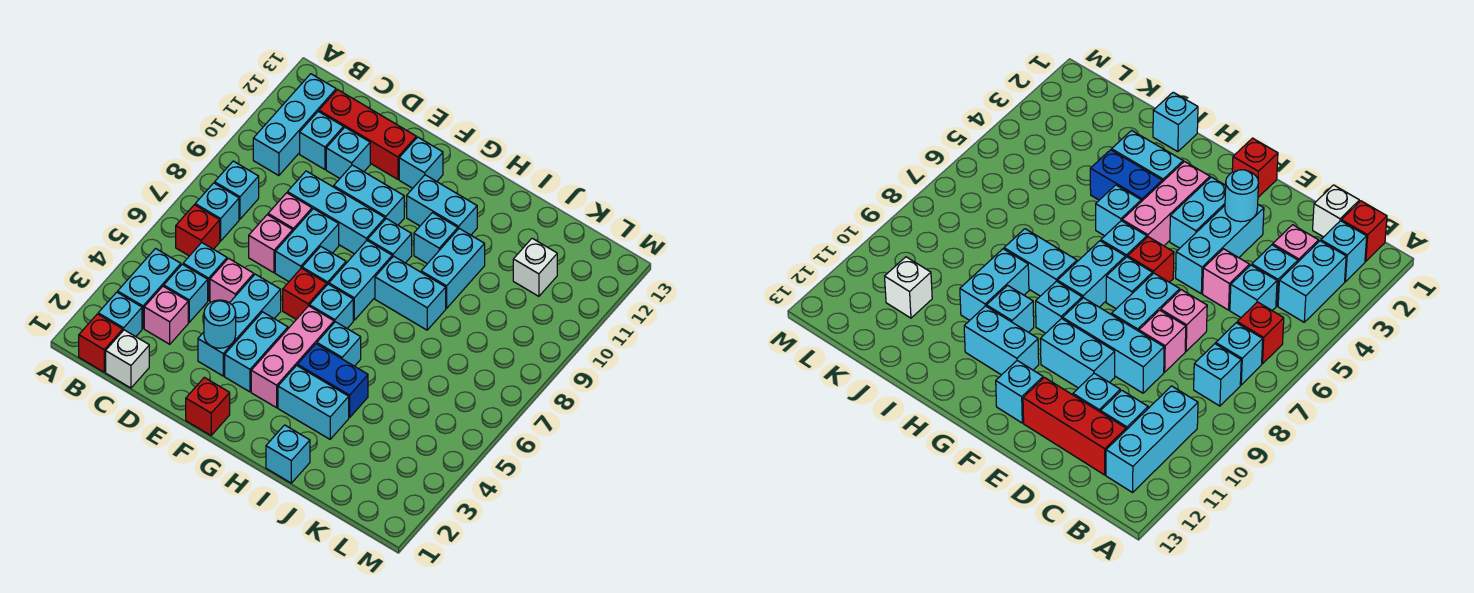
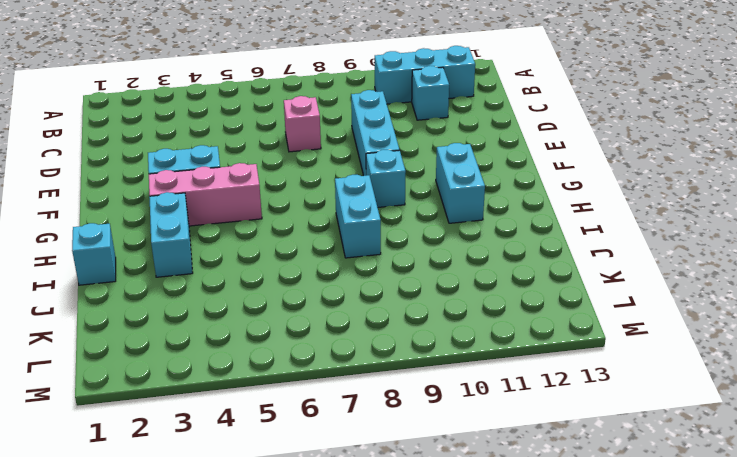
none -> red brick B1 level 1
none -> cyan brick B2 level 1
none -> cyan brick B3:B4 level 1
none -> red brick B6 level 1

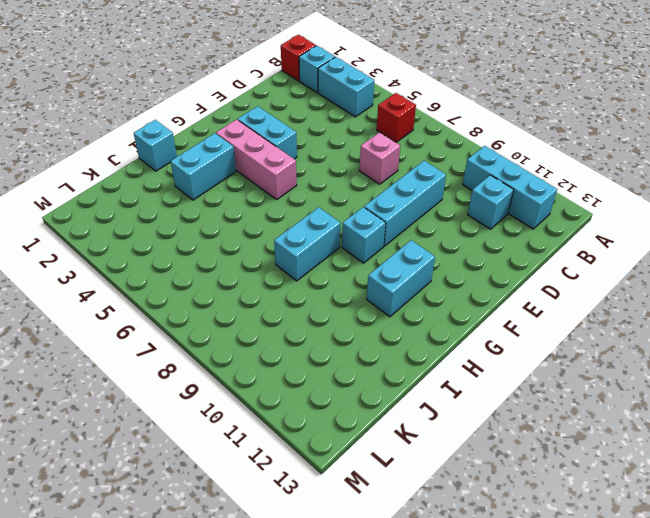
none -> cyan brick B7 level 1
none -> cyan brick B8 level 1
none -> white brick C1 level 1
none -> pink brick C3 level 1

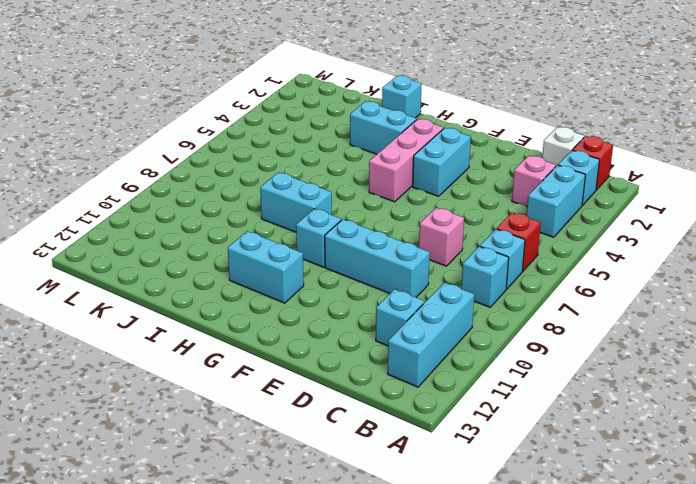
none -> cyan brick C4 level 1
none -> cyan brick C5 level 1
none -> red brick C12:E12 level 1
none -> pink brick D5 level 1

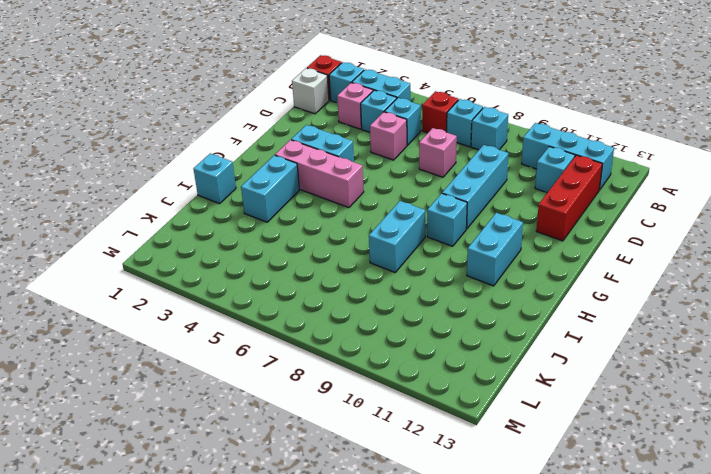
none -> pink brick D8 level 1
none -> cyan brick D11 level 1
none -> cyan brick E3:E5 level 1
none -> cyan brick E7:E8 level 1

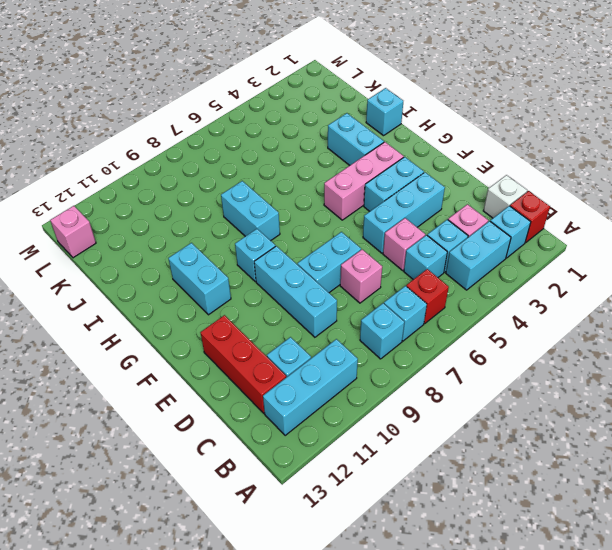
pink brick L13 level 1 -> pink brick D8 level 1
none -> cyan brick D11 level 1
none -> cyan brick E10:F10 level 1
none -> red brick F1 level 1
none -> red brick F6 level 1

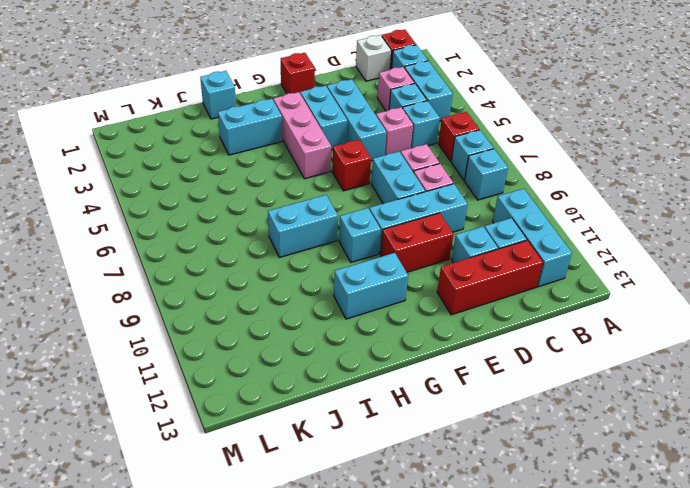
red brick E10:F10 level 1 -> cyan brick E10:F10 level 1
none -> cyan brick F7 level 1
none -> cyan brick F12 level 1
none -> cyan brick G6 level 1
none -> cyan brick G7:G8 level 1

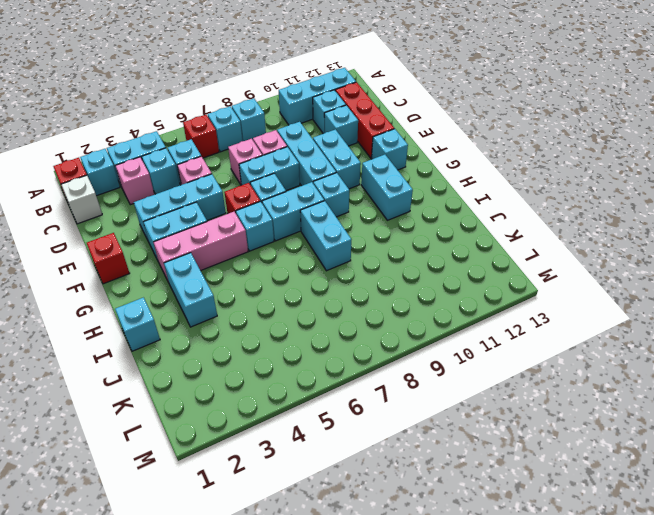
none -> blue brick H4:I4 level 1
none -> cyan brick H5 level 1
none -> cyan brick H10 level 1
none -> cyan brick I9:I10 level 1

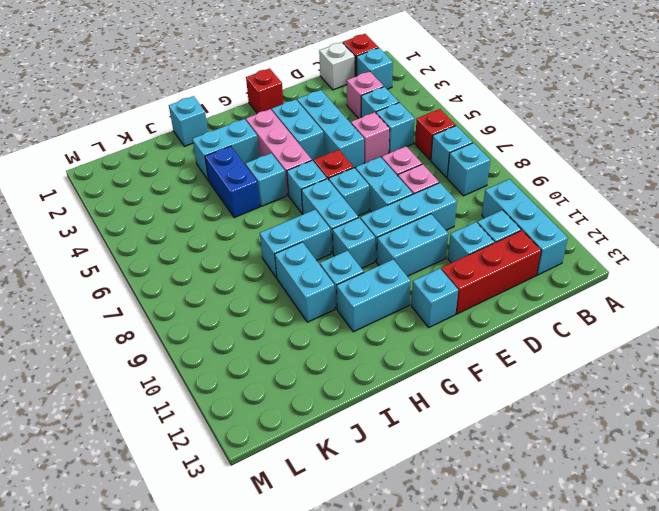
blue brick I4:I5 level 1 -> blue brick H4:I4 level 1
none -> cyan brick B3:B4 level 1
none -> white brick K11 level 1
none -> cyan round brick E3 level 2

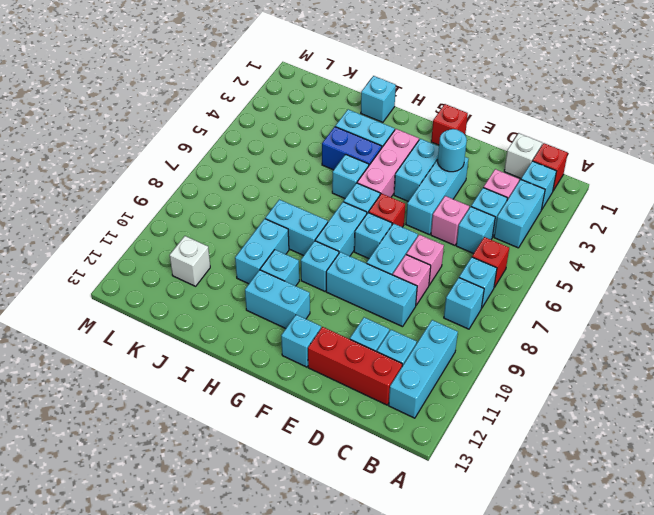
none -> cyan brick E10:F10 level 1

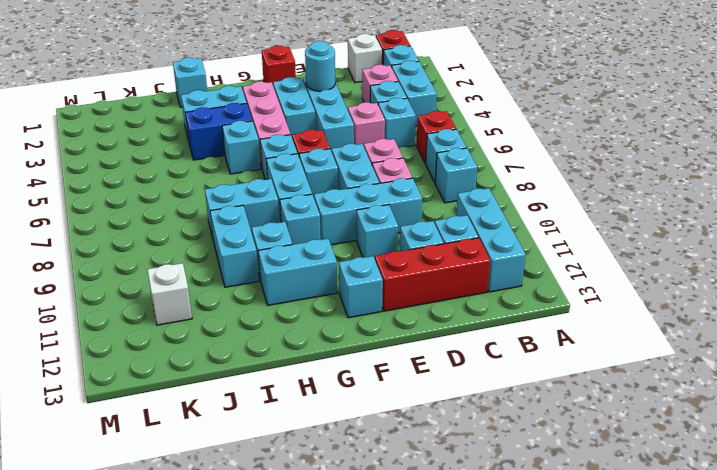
cyan brick E10 level 1 -> cyan brick E10:F10 level 1

